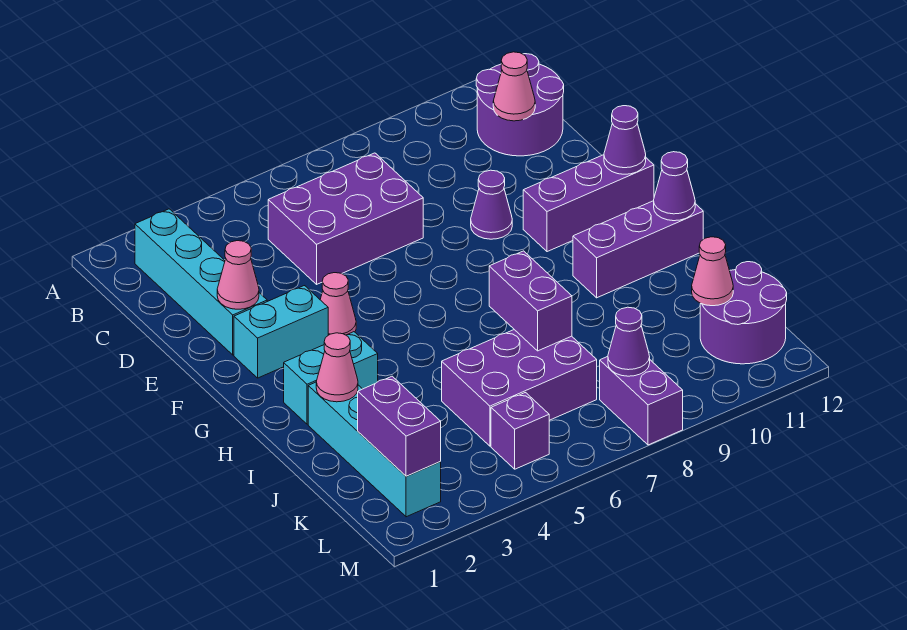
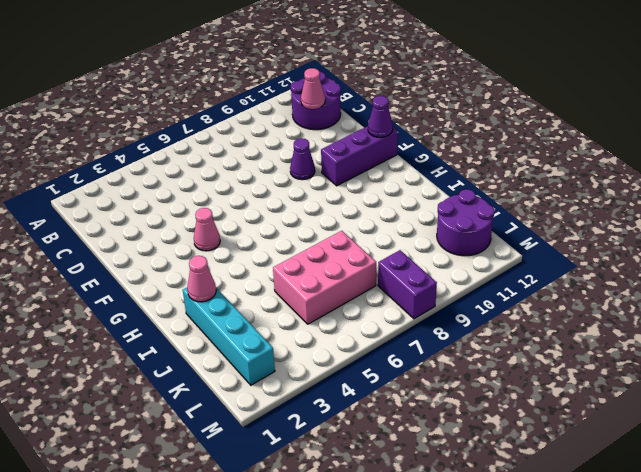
pink brick J5:K7 level 1 -> purple brick J5:K7 level 1
none -> cyan brick B2:E2 level 1
none -> purple brick C5:D7 level 1
none -> cyan brick F2:F3 level 1

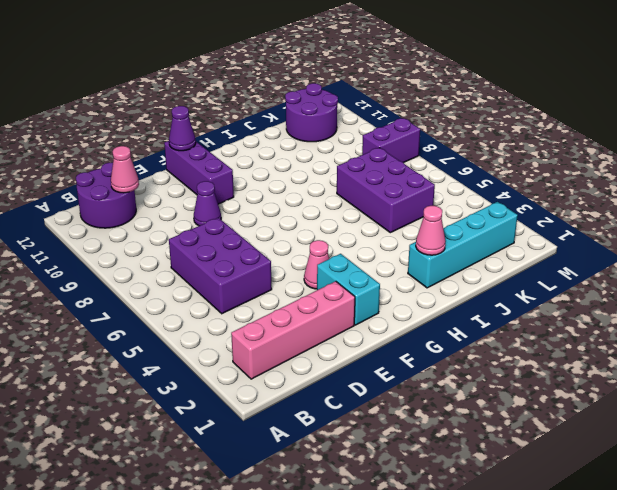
pink brick B2:E2 level 1 -> cyan brick B2:E2 level 1
none -> cyan brick H2:H3 level 1
none -> purple brick H10:H12 level 1
none -> purple brick L5 level 1

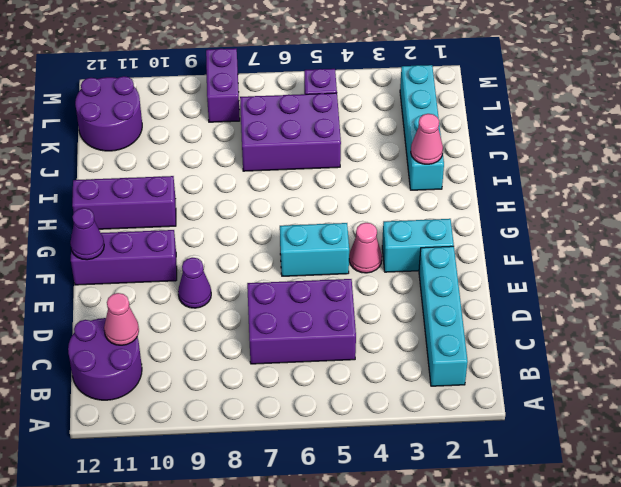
cyan brick F5:F6 level 1 -> cyan brick H2:H3 level 1
none -> pink cone E2 level 2
none -> purple cone H12 level 2
none -> purple brick I7:J7 level 2

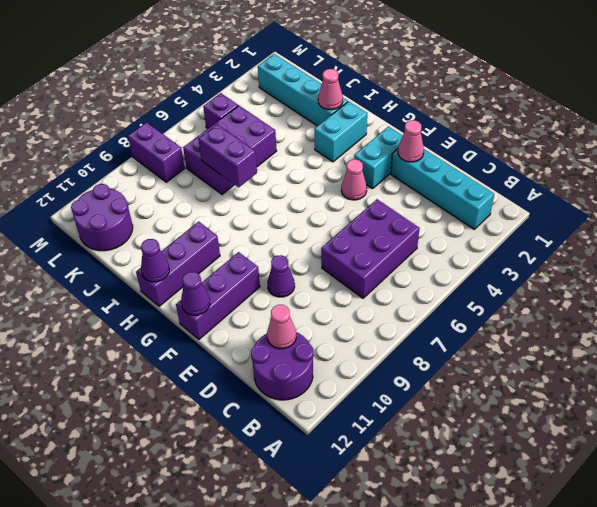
none -> purple brick K2:L2 level 2
none -> pink cone K11 level 2
none -> purple cone L8 level 2

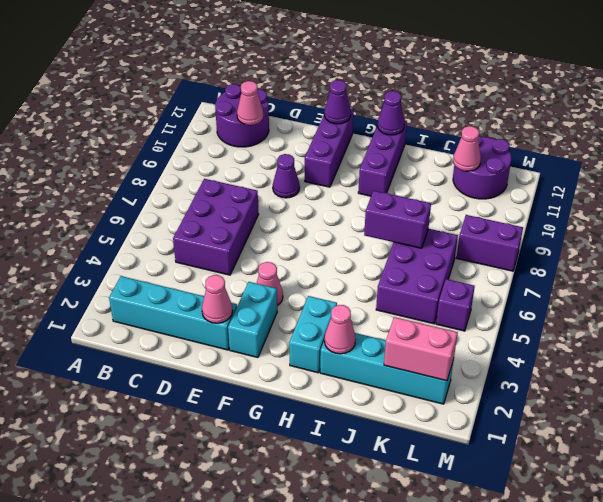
pink brick K2:L2 level 2 -> purple brick K2:L2 level 2
none -> purple cone L8 level 2

